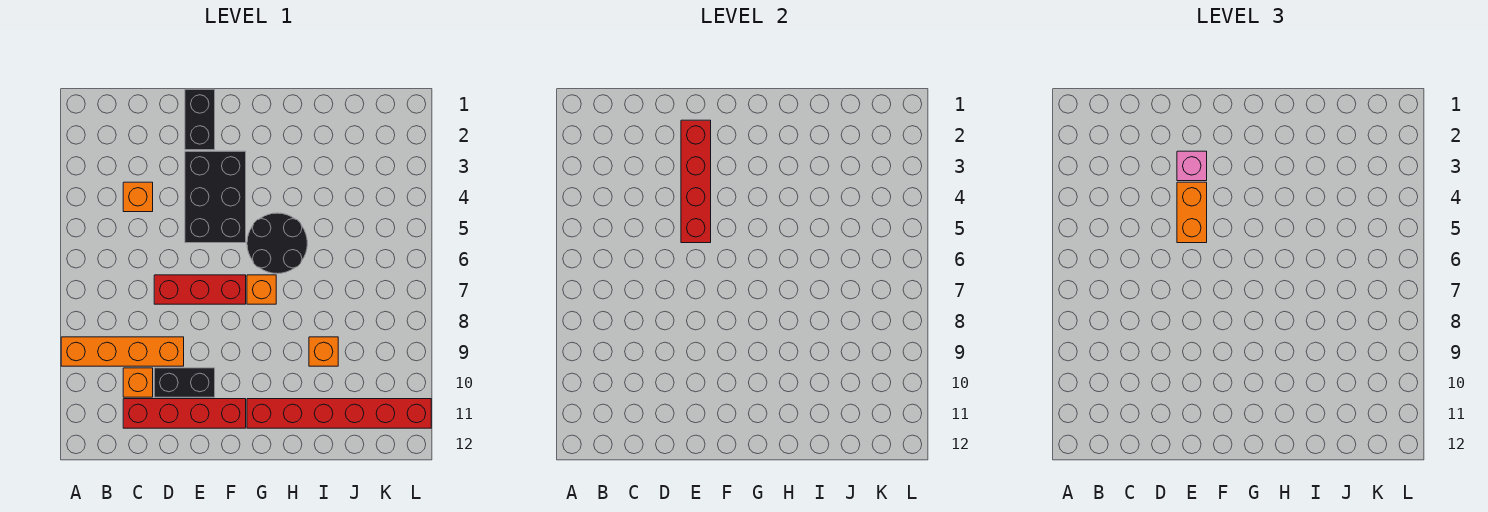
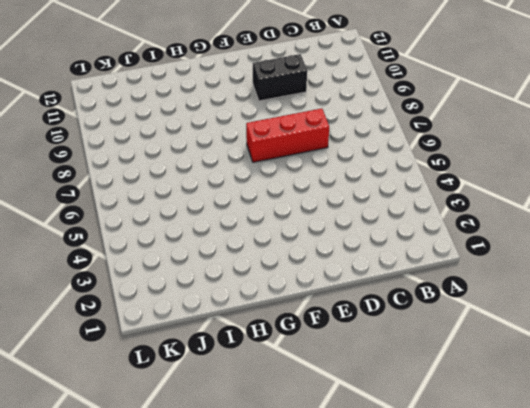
none -> orange brick A9:D9 level 1
none -> orange brick C4 level 1
none -> orange brick C10 level 1

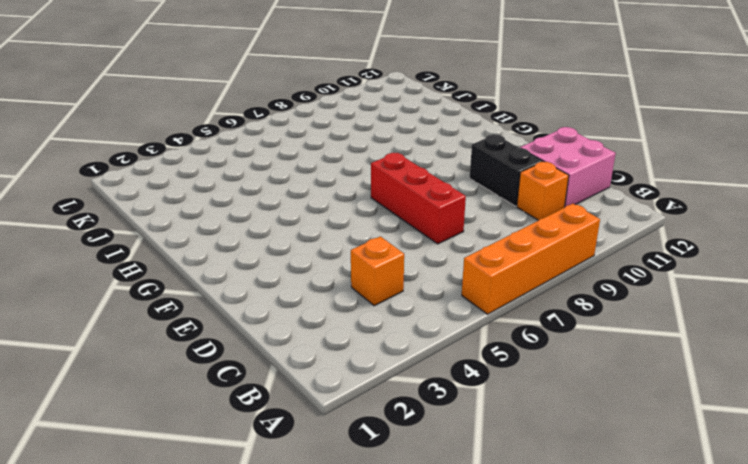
orange brick A6:A9 level 1 -> orange brick A9:D9 level 1
pink brick C11:D12 level 1 -> red brick C11:F11 level 1
none -> black brick E1:E2 level 1
none -> black brick E3:F5 level 1
none -> black round brick G5:H6 level 1

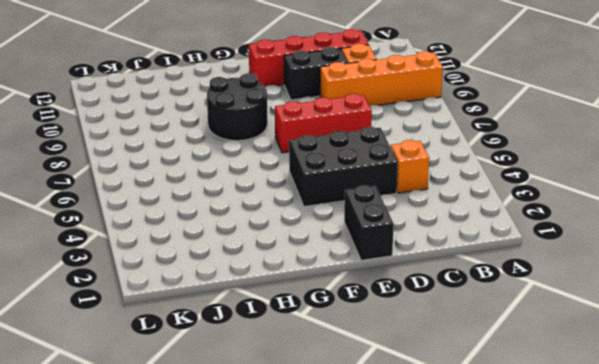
black brick D4:F5 level 1 -> black brick E3:F5 level 1
black round brick G8:H9 level 1 -> black round brick G5:H6 level 1
none -> orange brick G7 level 1
none -> red brick G11:L11 level 1
none -> orange brick I9 level 1

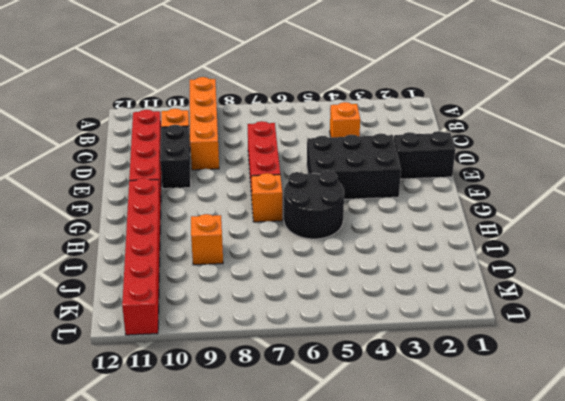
none -> red brick E2:E5 level 2
none -> pink brick E3 level 3
none -> orange brick E4:E5 level 3

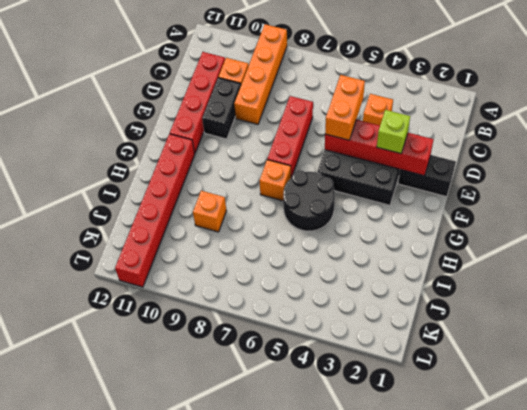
orange brick D5:E5 level 3 -> orange brick E4:E5 level 3
lime brick E3 level 3 -> pink brick E3 level 3

